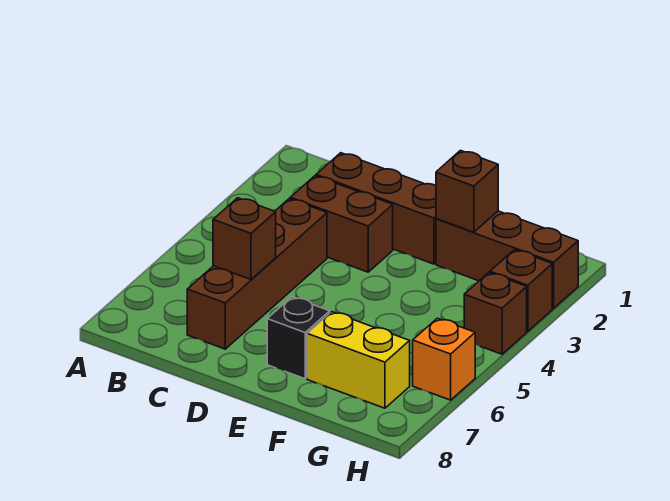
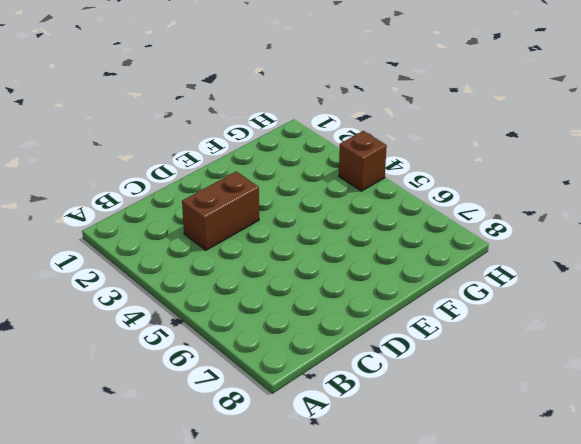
none -> brown brick C2:E2 level 1
none -> brown brick C4:C7 level 1

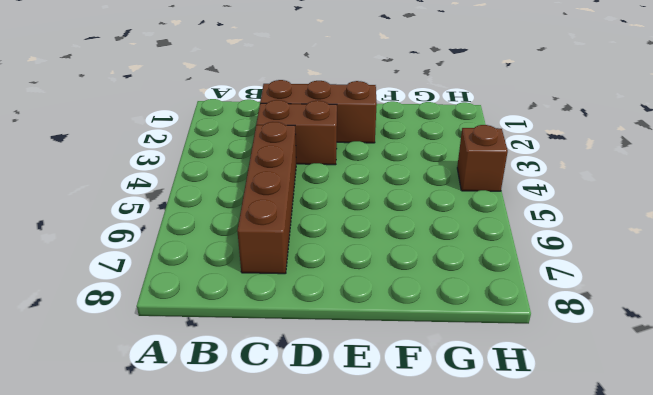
none -> black brick E7 level 1
none -> brown brick F2:H2 level 1

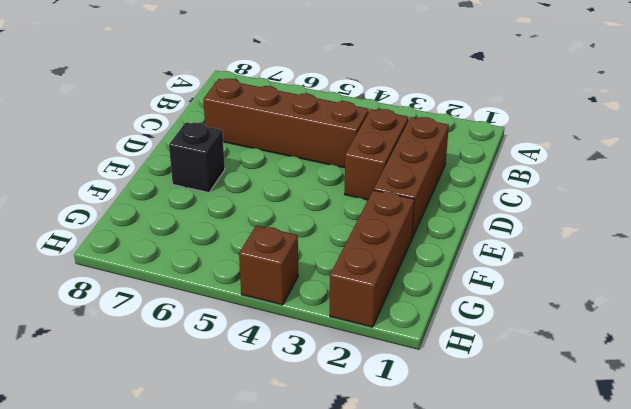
none -> yellow brick F7:G7 level 1
none -> brown brick H3 level 1

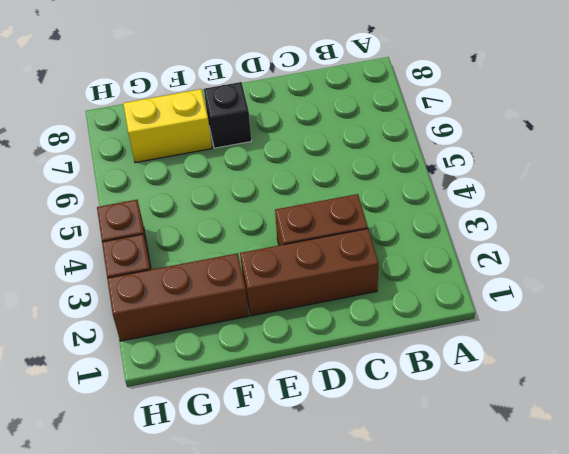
none -> brown brick C4:C7 level 1
none -> orange brick H6 level 1

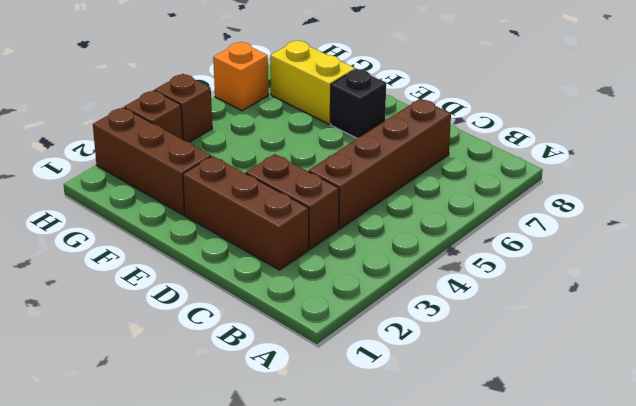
none -> brown brick C6 level 2
none -> brown brick F2 level 2

